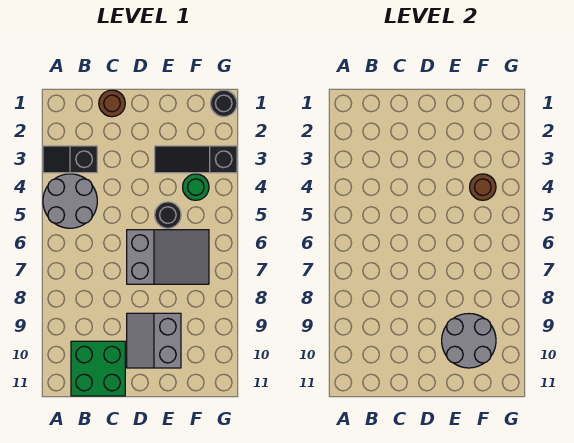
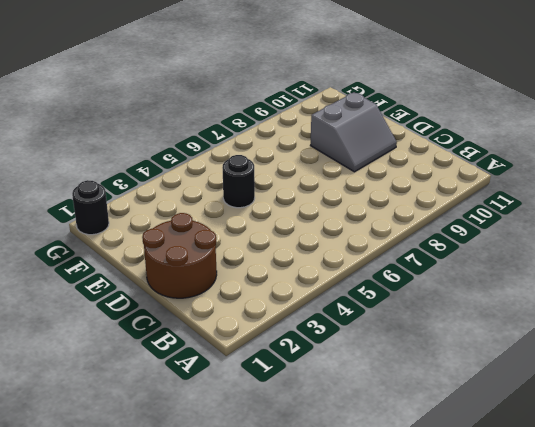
brown round brick C1:D2 level 1 -> brown round brick C1 level 1
none -> black slope A3:B3 level 1 top B
none -> grey round brick A4:B5 level 1
none -> green brick B10:C11 level 1

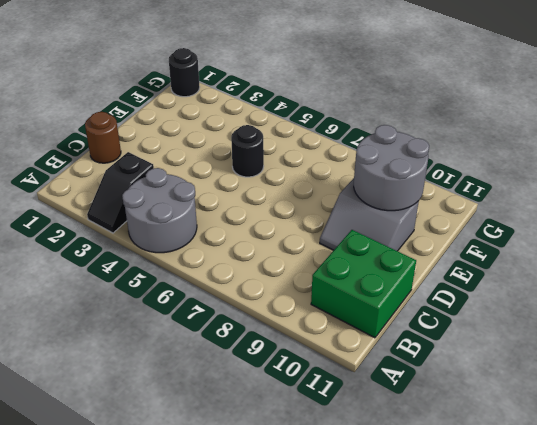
none -> grey slope D6:F7 level 1 top D
none -> black slope E3:G3 level 1 top G
none -> green round brick F4 level 1

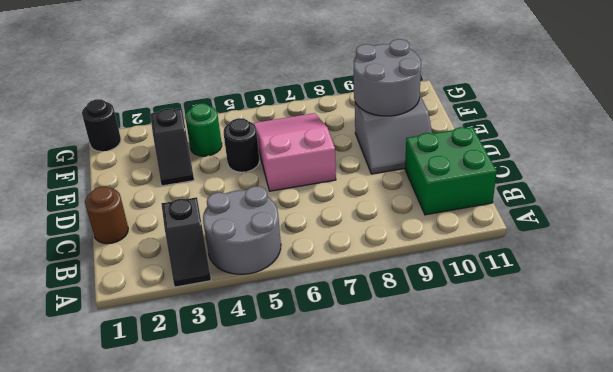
pink slope D6:F7 level 1 top D -> grey slope D6:F7 level 1 top D
black slope E3:F3 level 1 top F -> black slope E3:G3 level 1 top G
none -> brown round brick F4 level 2

